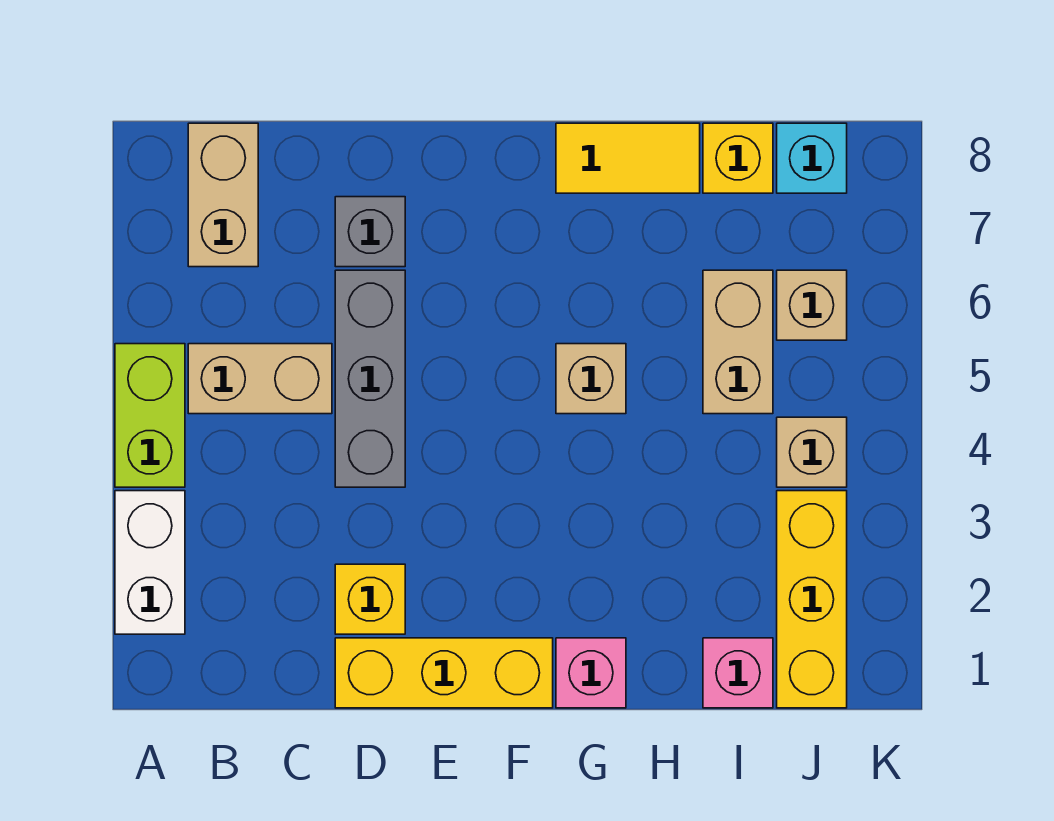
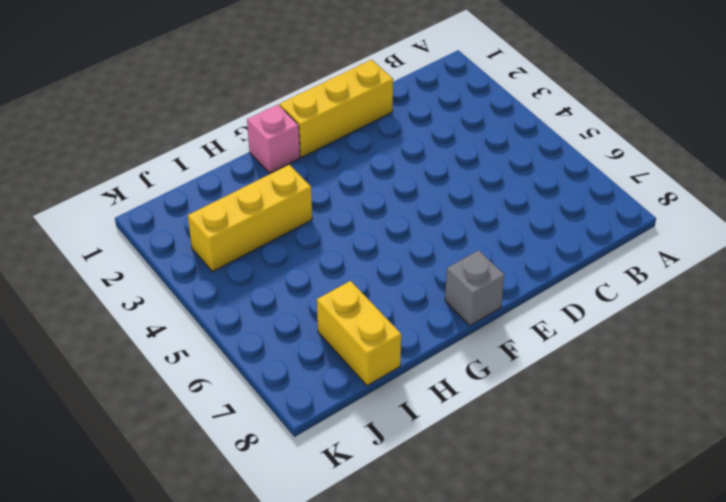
grey brick F8 level 1 -> grey brick D7 level 1
yellow brick H3:J3 level 1 -> yellow brick J1:J3 level 1
yellow brick I7:I8 level 1 -> yellow brick I8 level 1
none -> white brick A2:A3 level 1
none -> lime brick A4:A5 level 1
none -> tan brick B5:C5 level 1

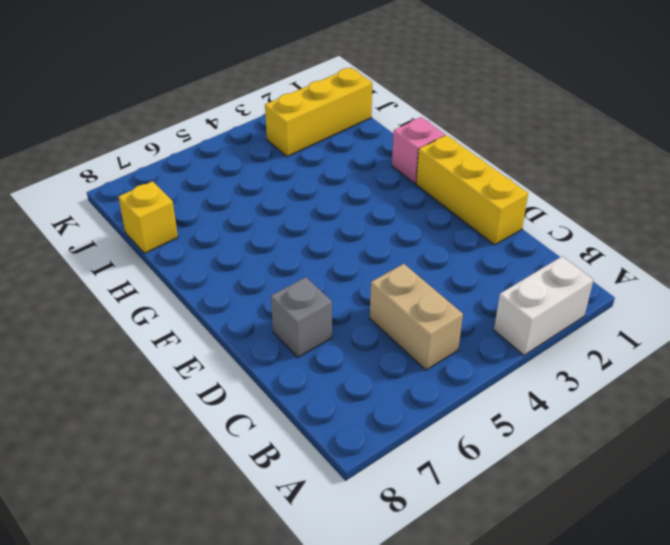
none -> lime brick A4:A5 level 1
none -> tan brick B7:B8 level 1
none -> yellow brick D2 level 1

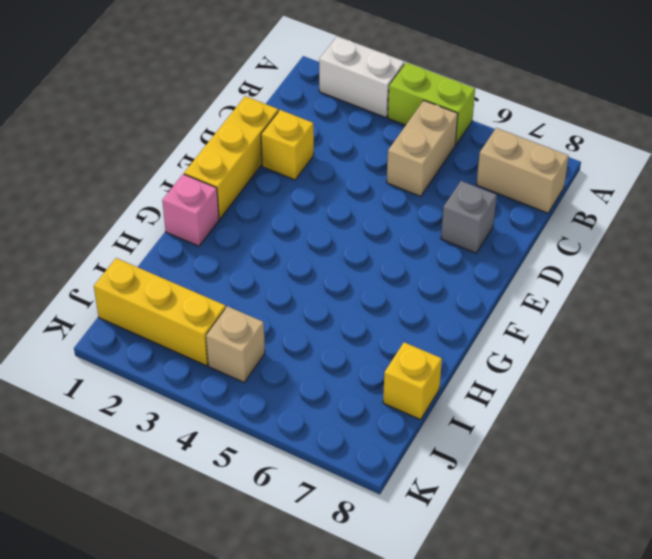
none -> grey brick D4:D6 level 1
none -> tan brick G5 level 1
none -> yellow tile G8:H8 level 1

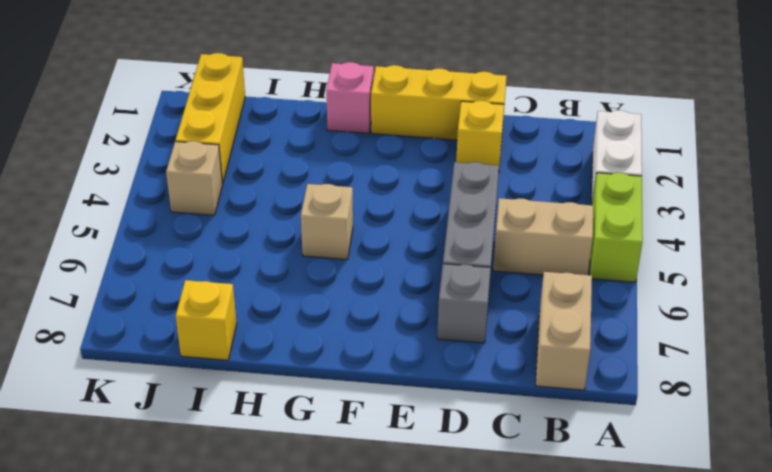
none -> yellow tile G8:H8 level 1
none -> pink brick I1 level 1
none -> tan brick I5:I6 level 1

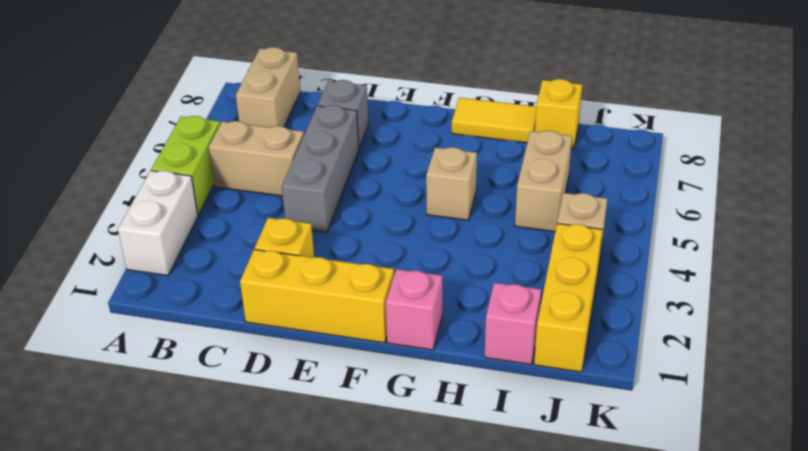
none -> tan brick J6 level 1
none -> cyan brick J8 level 1

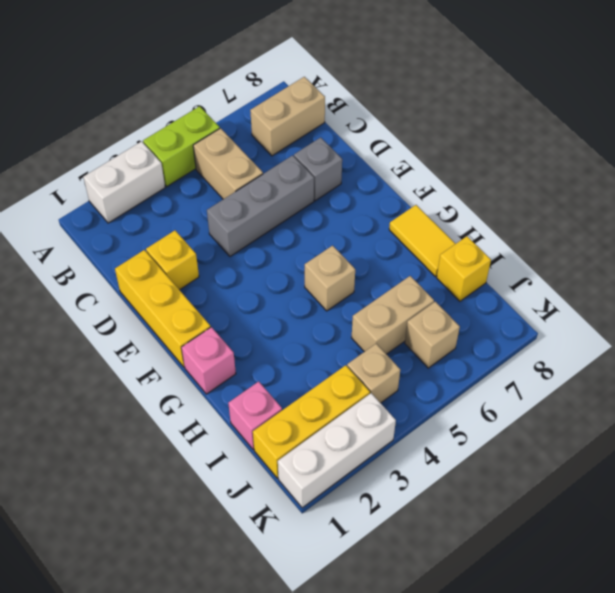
white brick K1:K3 level 1 -> none
none -> cyan brick J8 level 1

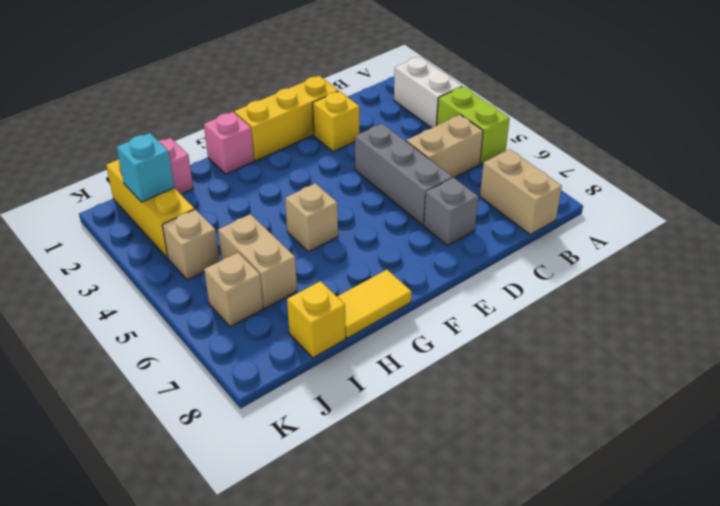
cyan brick J2 level 2 -> cyan brick J8 level 1

